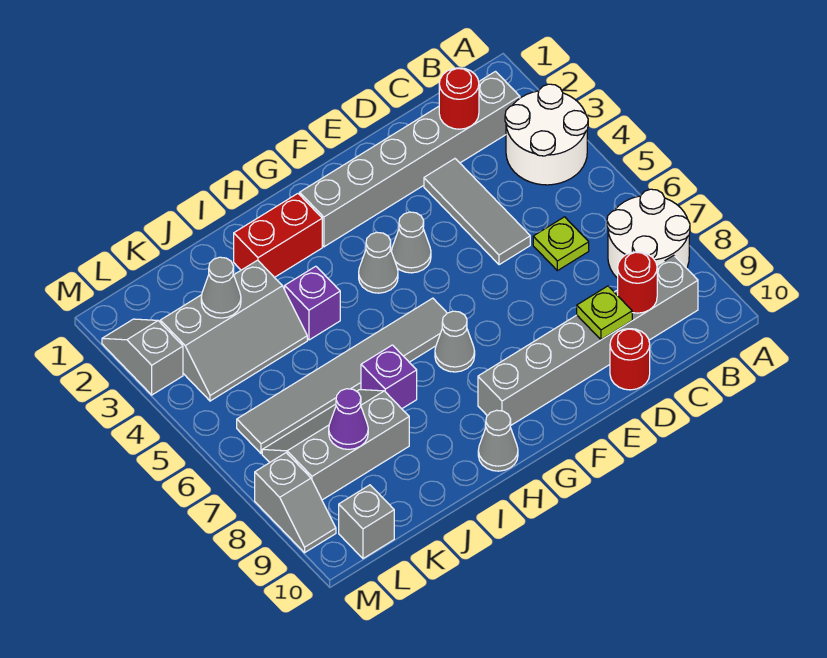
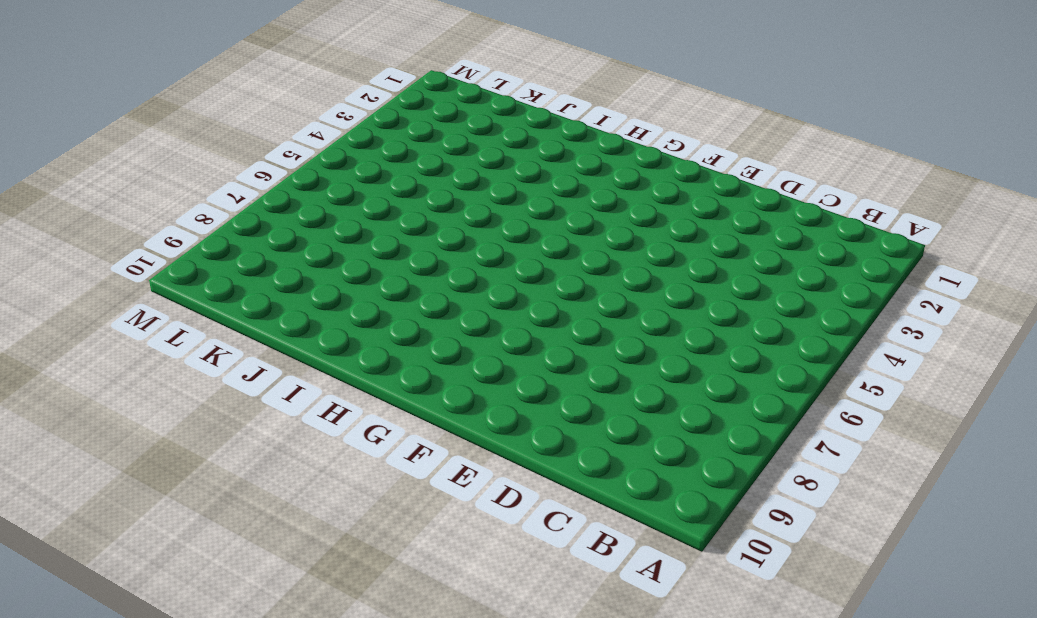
none -> white round brick A3:B4 level 1
none -> white round brick A7:B8 level 1
none -> grey brick B2:G2 level 1

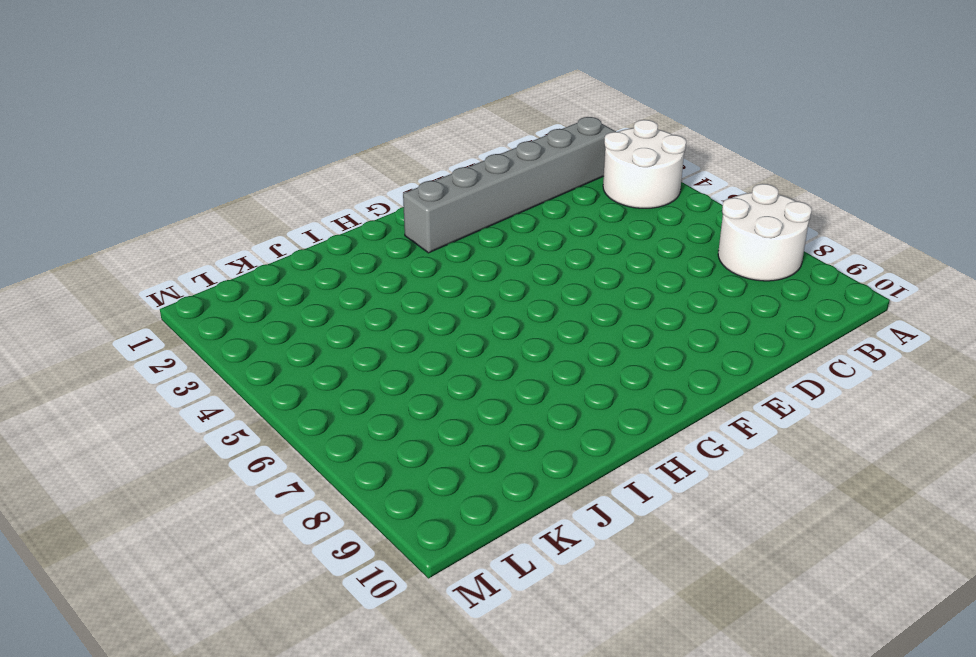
none -> grey brick B9:G9 level 1
none -> lime plate C6 level 1
none -> grey tile D3:D5 level 1

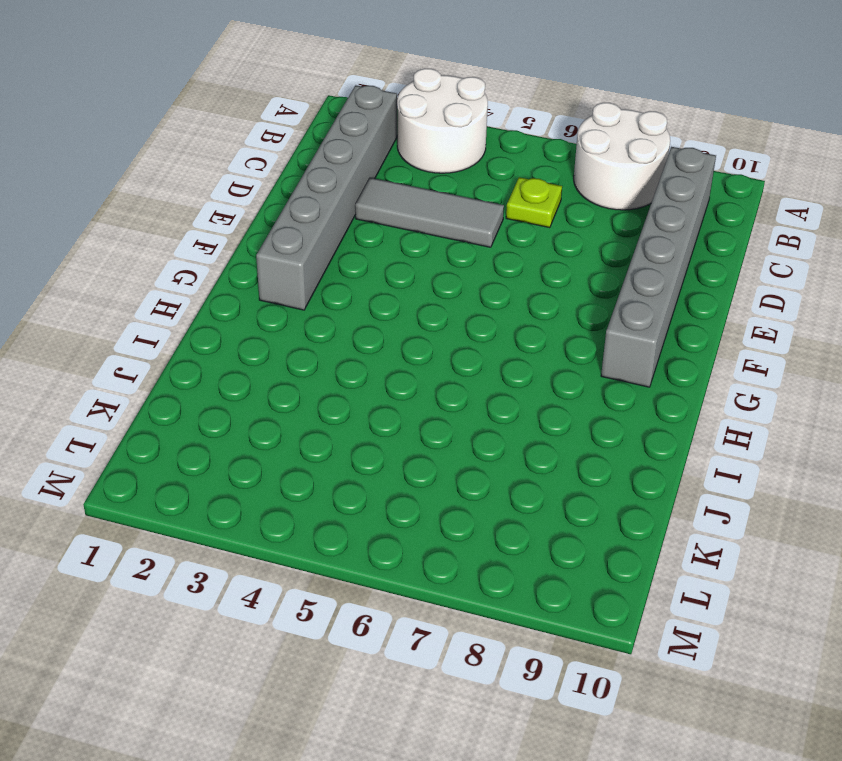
none -> red round brick D10 level 1
none -> grey cone F4 level 1
none -> grey cone G4 level 1

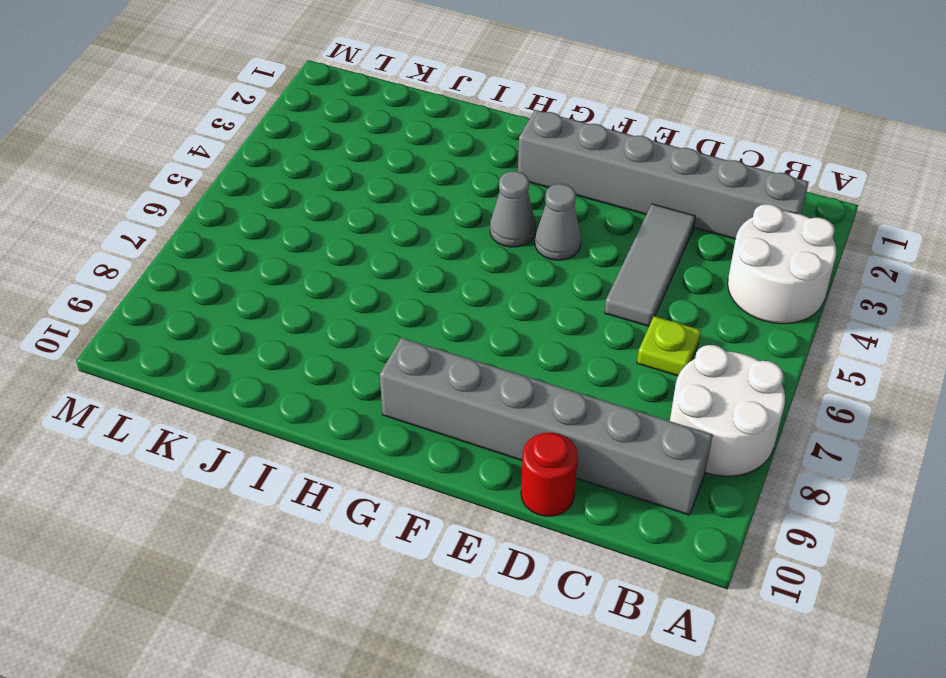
none -> grey tile G6:L6 level 1
none -> grey cone G7 level 1
none -> red brick H2:I2 level 1

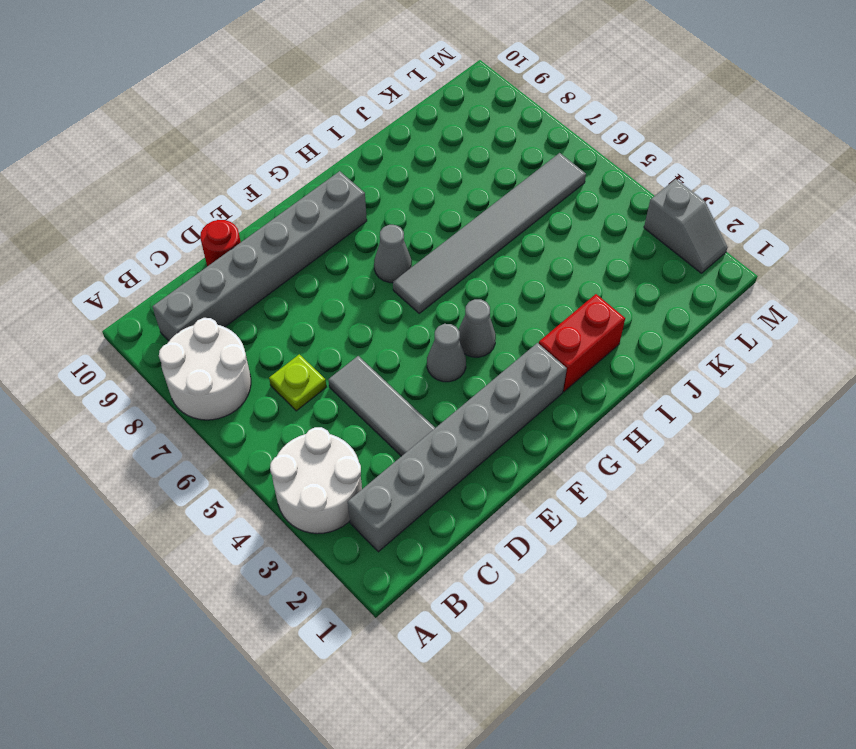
none -> grey cone H10 level 1
none -> purple brick I4 level 1
none -> purple brick I7 level 1

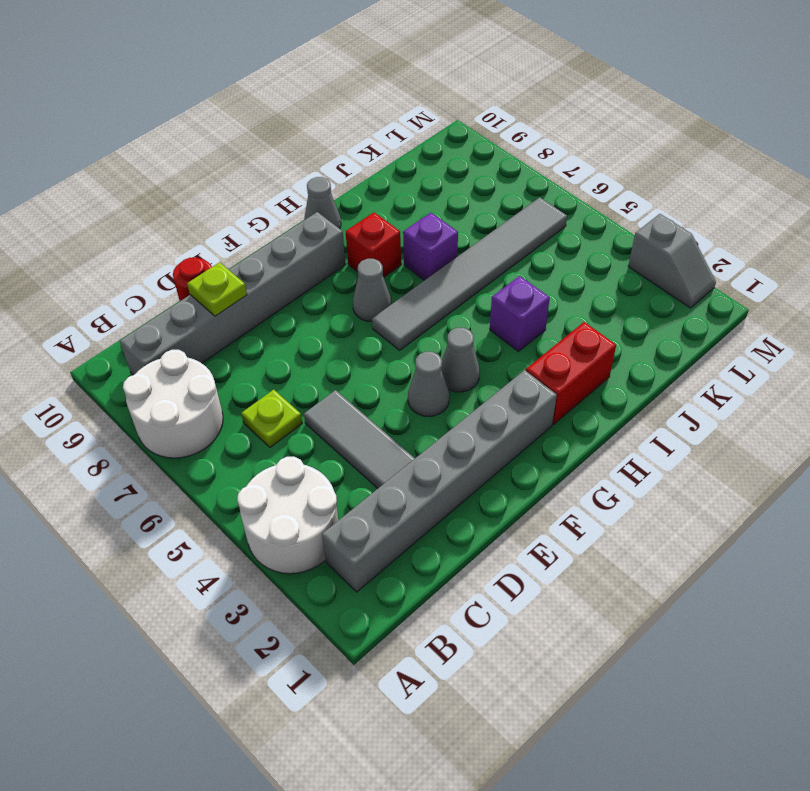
red brick H8 level 1 -> none
none -> grey slope J3:L4 level 1 top 3
none -> grey slope J7:L8 level 1 top 8
none -> grey brick L10 level 1

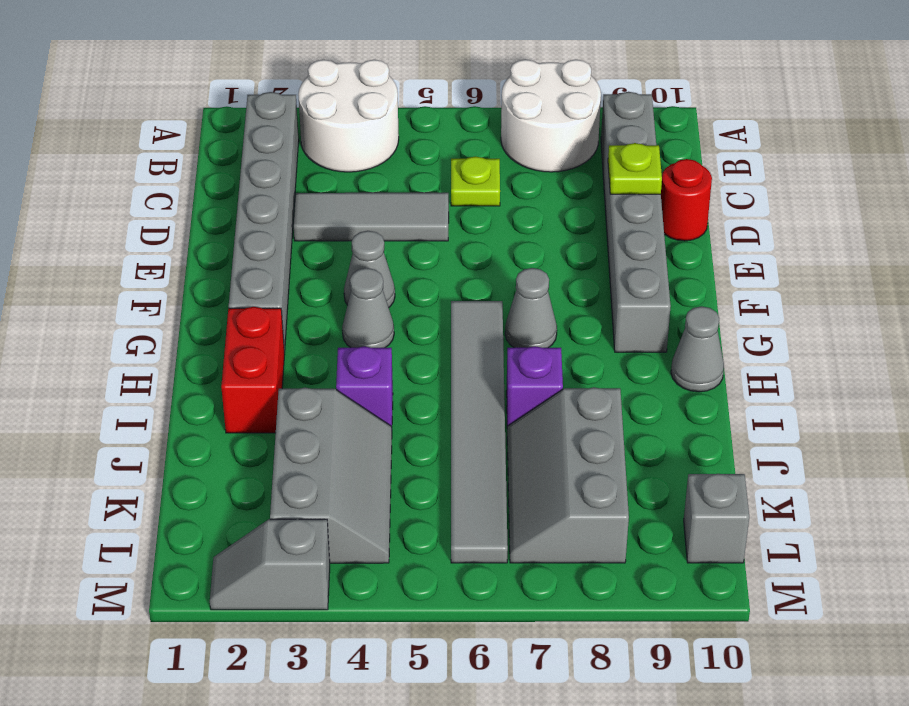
none -> grey slope M8:M9 level 1 top 8
none -> red round brick C2 level 2
none -> red round brick C9 level 2

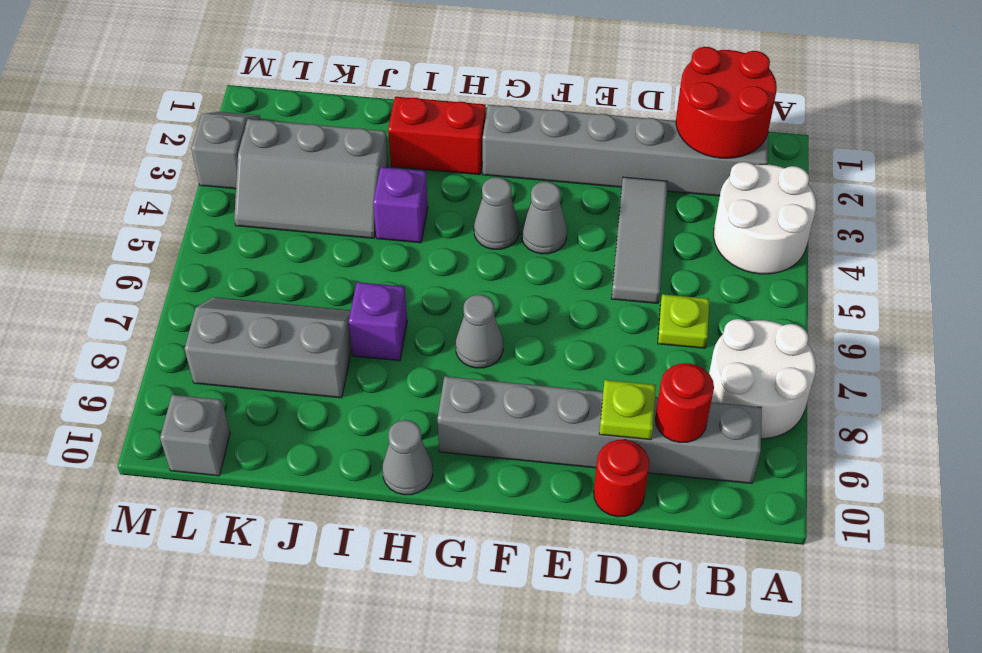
red round brick B1:C2 level 2 -> red round brick C2 level 2
none -> grey tile G6:L6 level 1
none -> grey slope M8:M9 level 1 top 8
none -> grey cone K3 level 2

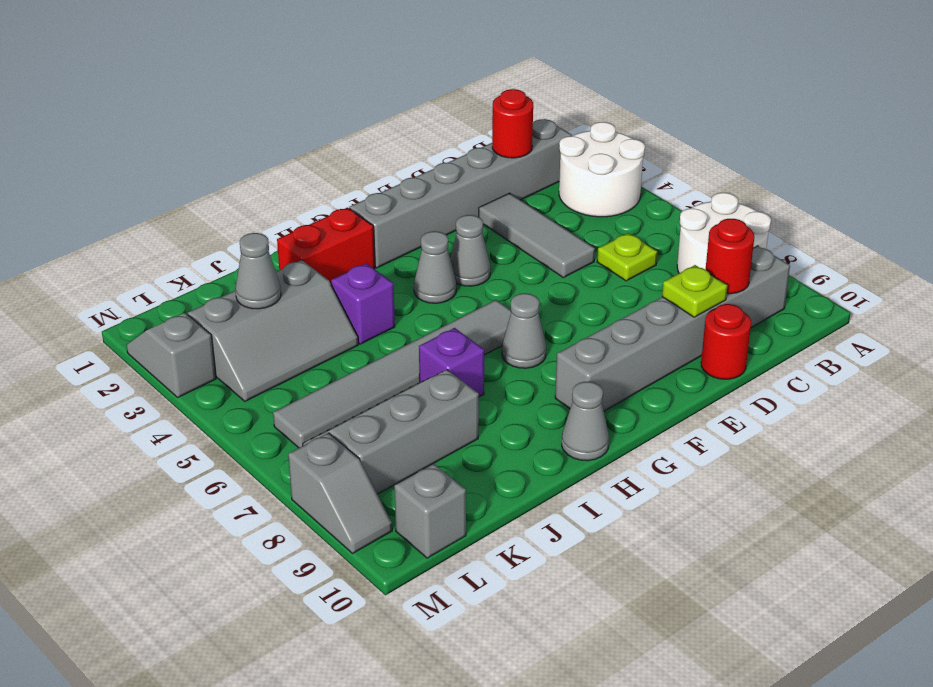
none -> purple cone K8 level 2

